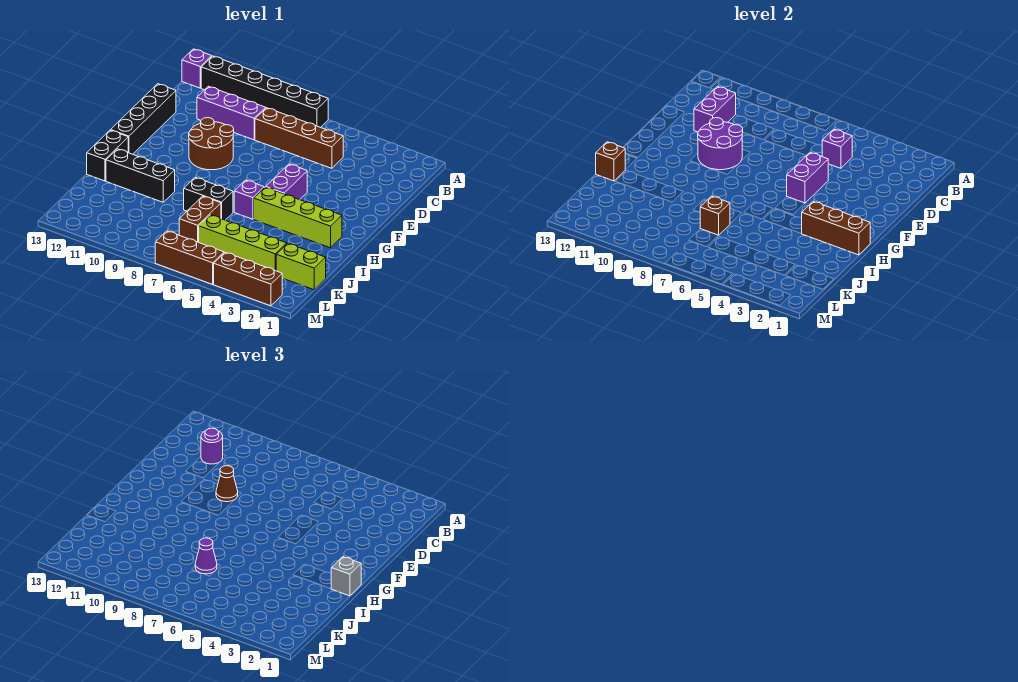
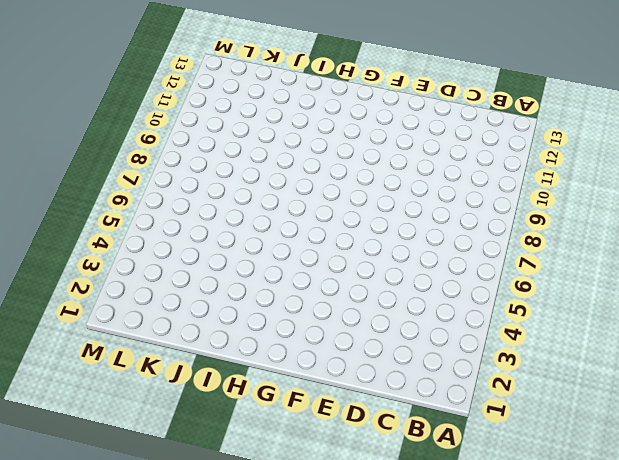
none -> black brick A7:A12 level 1
none -> purple brick A13 level 1
none -> brown brick C5:C8 level 1

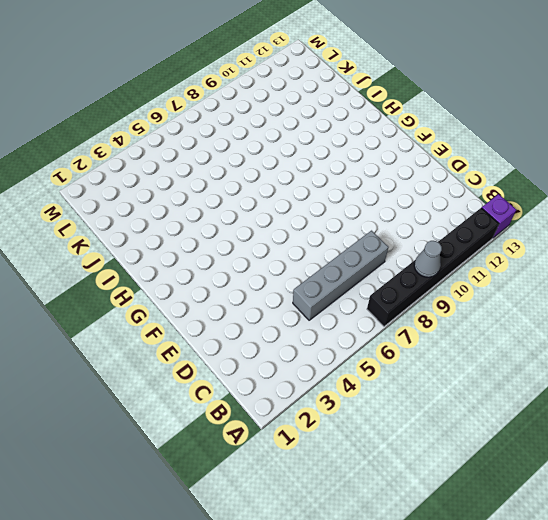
grey cone A9 level 2 -> none
grey brick C5:C8 level 1 -> brown brick C5:C8 level 1
none -> purple brick C9:C11 level 1
none -> black brick D13:G13 level 1
none -> brown round brick E9:F10 level 1

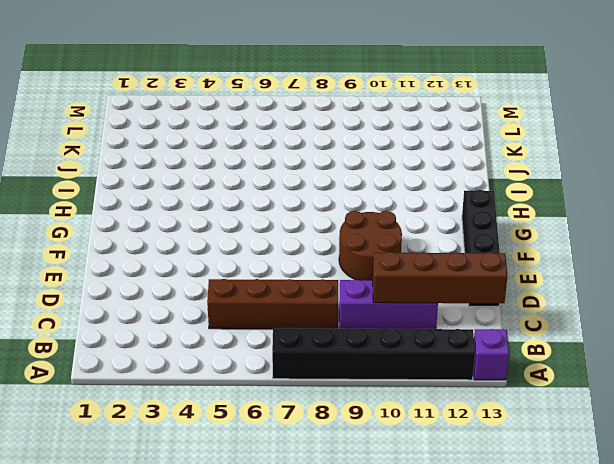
brown brick C10:C13 level 2 -> purple brick C11:D11 level 2
none -> purple brick F5:G5 level 1
none -> lime brick H2:H5 level 1
none -> purple brick H6 level 1

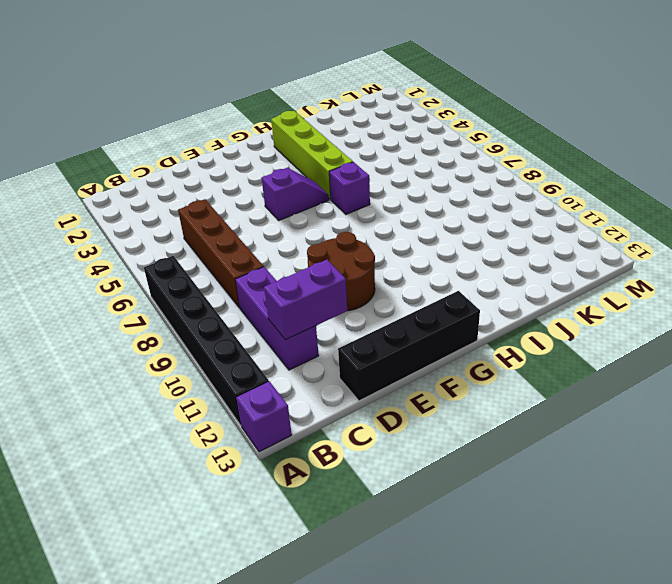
purple slope F5:G5 level 1 top F -> purple brick F5:G5 level 1
none -> black brick H13:I13 level 1
none -> black brick I7:I8 level 1
none -> black brick I10:I12 level 1

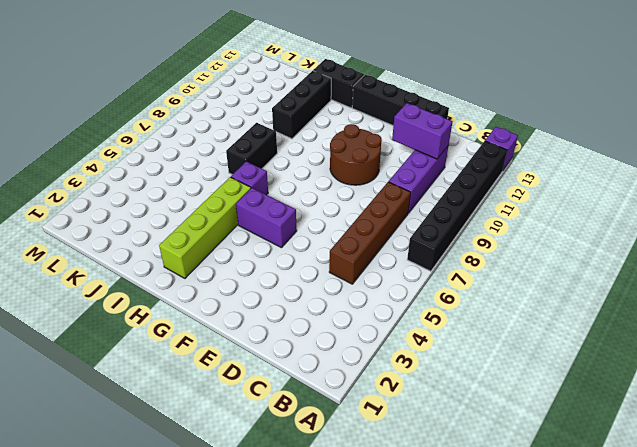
none -> brown brick J7:K7 level 1
none -> lime brick K1:K2 level 1
none -> lime brick K3:K6 level 1

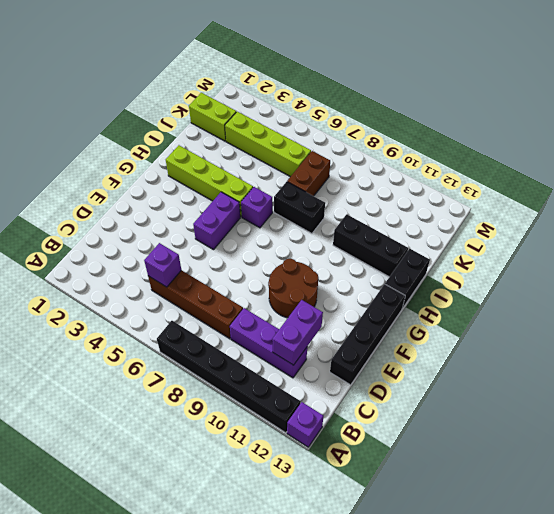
none -> brown brick M2:M4 level 1
none -> brown brick M5:M7 level 1
none -> purple brick E5:F5 level 2

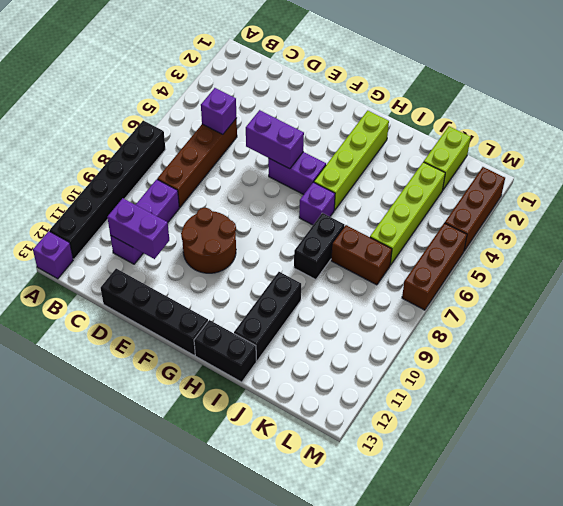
none -> purple round brick E9:F10 level 2
none -> brown brick H1:H3 level 2
none -> brown brick I13 level 2

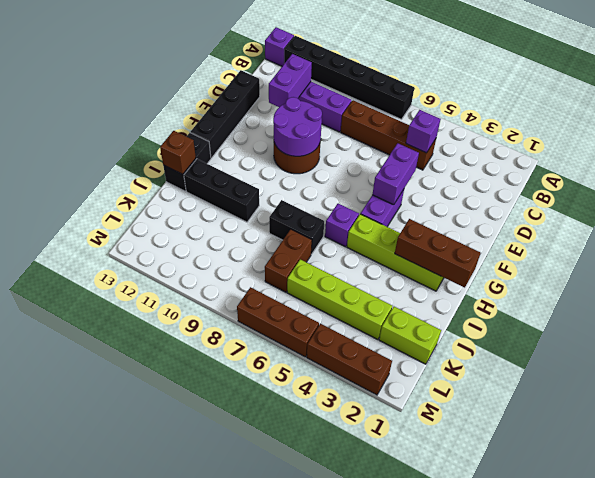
none -> brown brick J7 level 2
none -> purple round brick C11 level 3
none -> brown cone E9 level 3

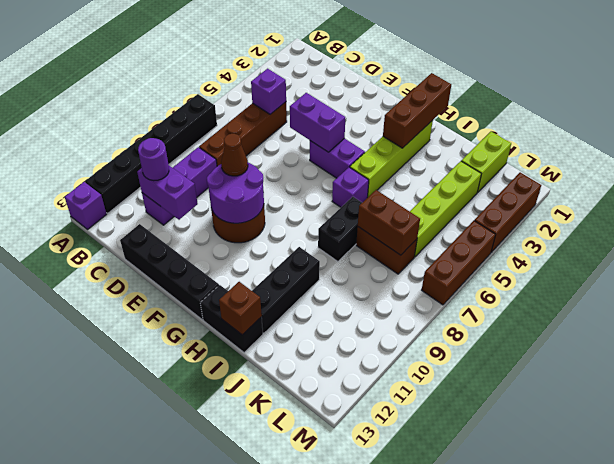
brown brick J7:K7 level 2 -> brown brick J7 level 2
none -> grey brick H1 level 3
none -> purple cone J7 level 3

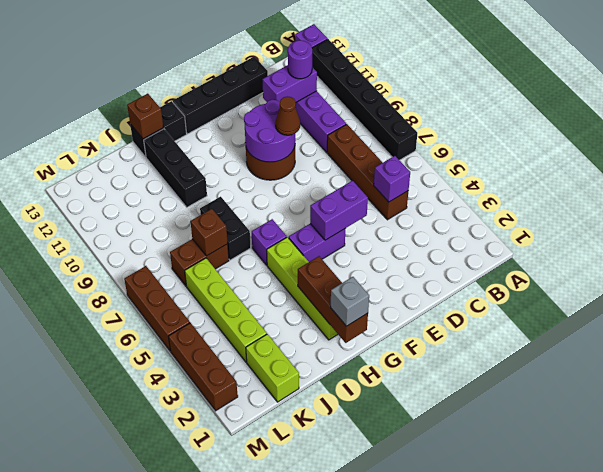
none -> purple cone J7 level 3

